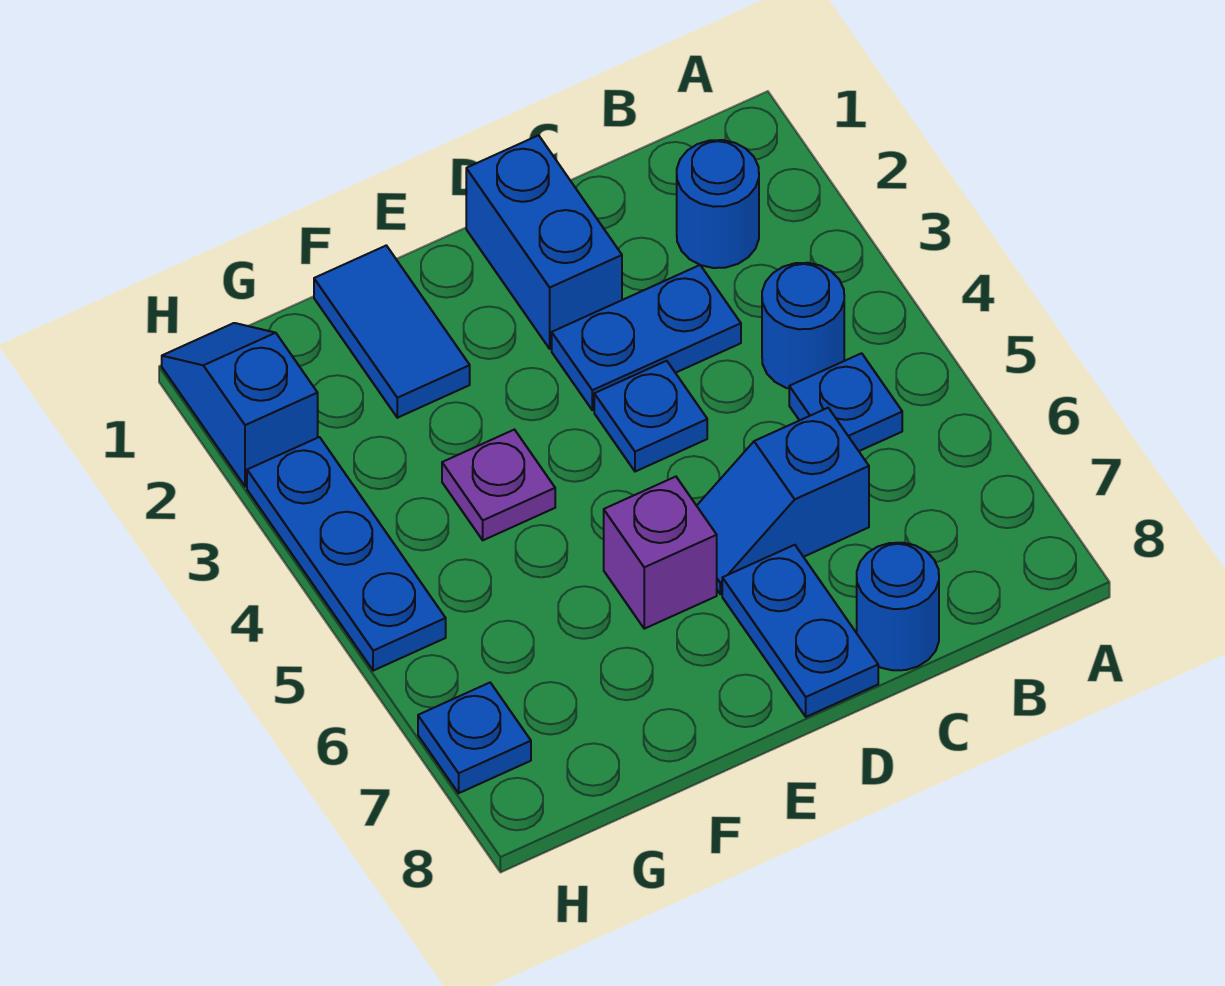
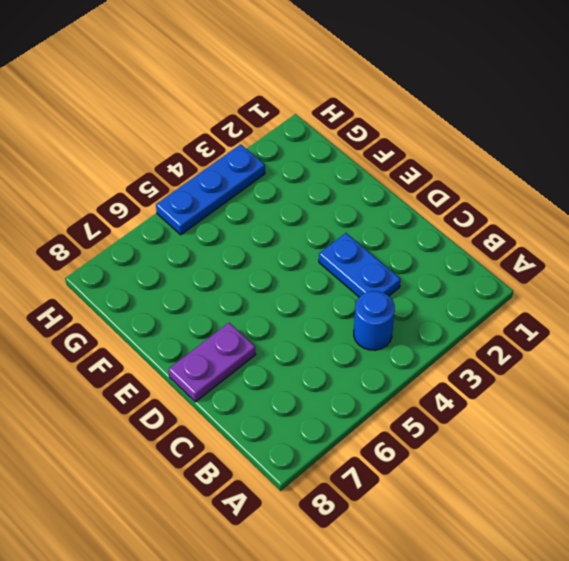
purple plate D7:D8 level 1 -> blue plate D7:D8 level 1
none -> blue round brick B2 level 1
none -> blue plate B5 level 1
none -> blue slope C6:D6 level 1 top C

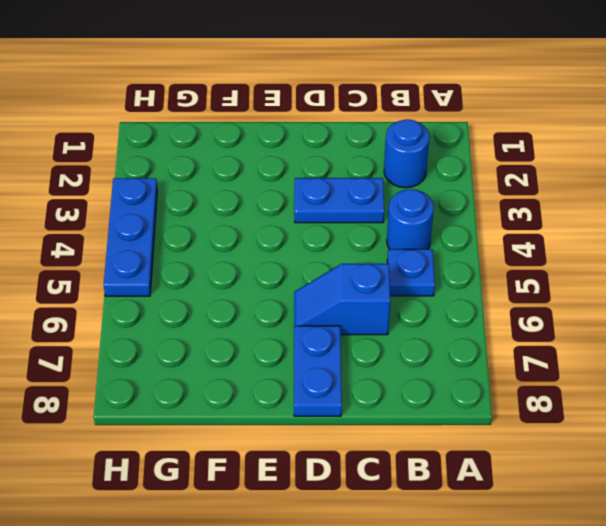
none -> blue round brick C8 level 1
none -> blue brick D1:D2 level 1
none -> blue plate D4 level 1

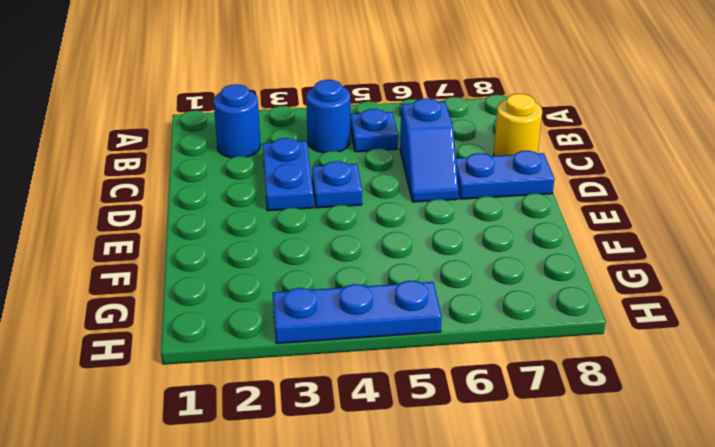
yellow round brick C8 level 1 -> blue round brick C8 level 1
none -> blue brick D1:D2 level 1
none -> purple brick E6 level 1
none -> blue tile F1:F2 level 1

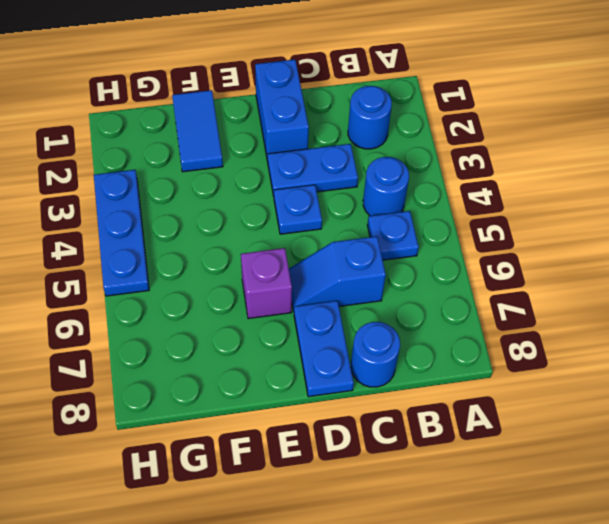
none -> purple plate F4 level 1
none -> blue slope H1:H2 level 1 top 2
none -> blue plate H7 level 1

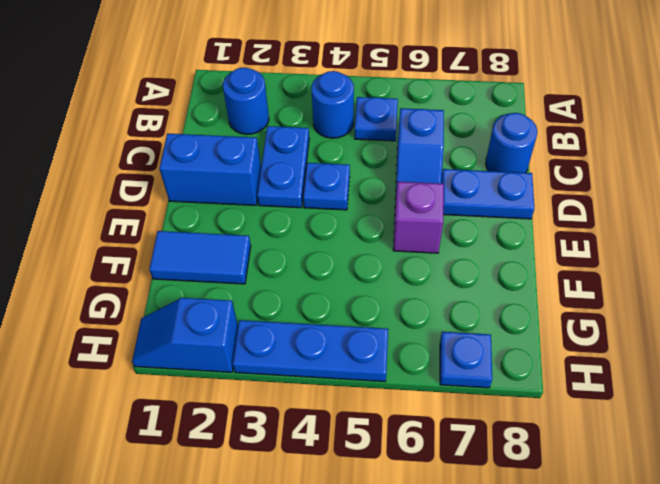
none -> purple plate F4 level 1

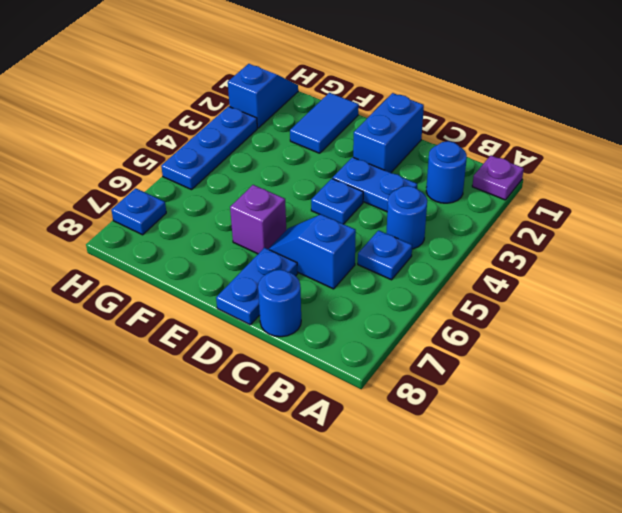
purple plate A1 level 1 -> purple plate F4 level 1

